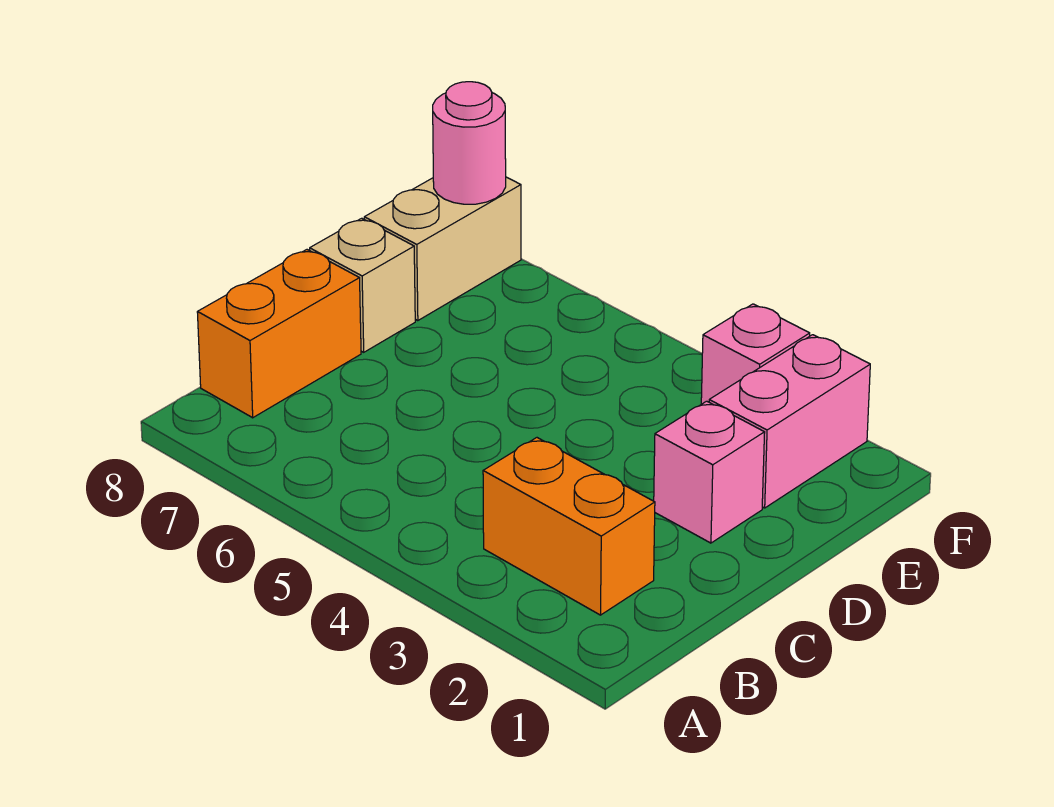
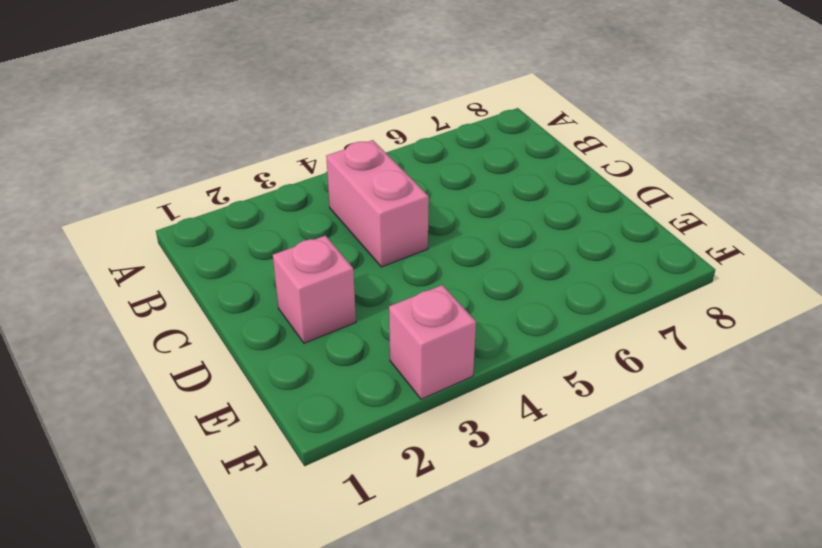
pink brick B4:C4 level 1 -> pink brick E2:F2 level 1
none -> orange brick B2:B3 level 1
none -> orange brick B8:C8 level 1

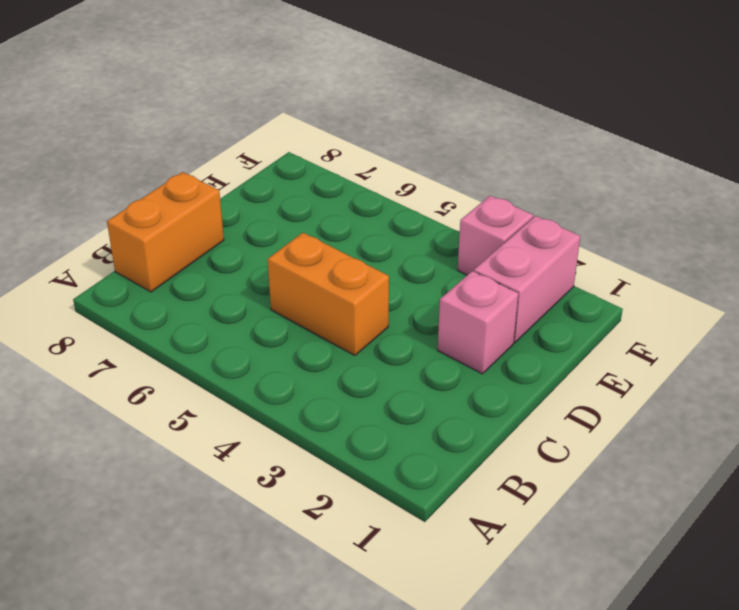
orange brick C4:C5 level 1 -> orange brick B2:B3 level 1
none -> tan brick D8 level 1
none -> tan brick E8:F8 level 1

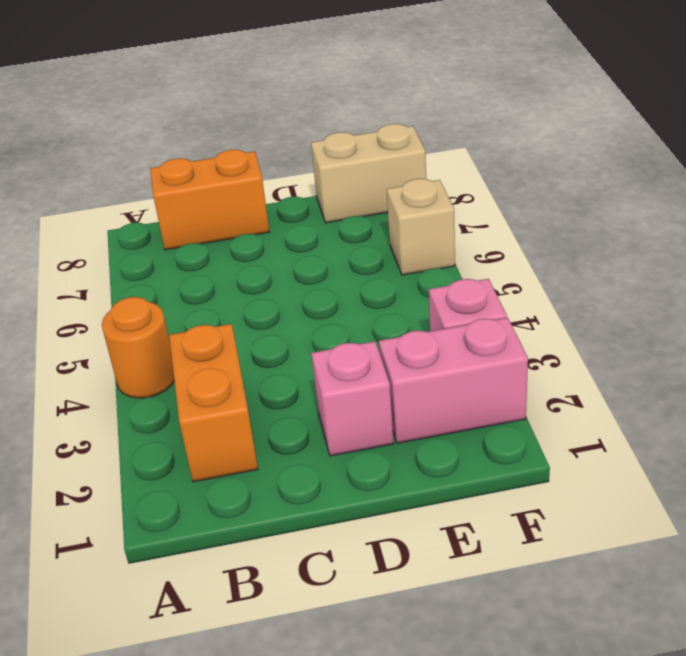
orange round brick A4 level 1 -> none
tan brick F6 level 1 -> tan brick D8 level 1
none -> pink round brick F8 level 2

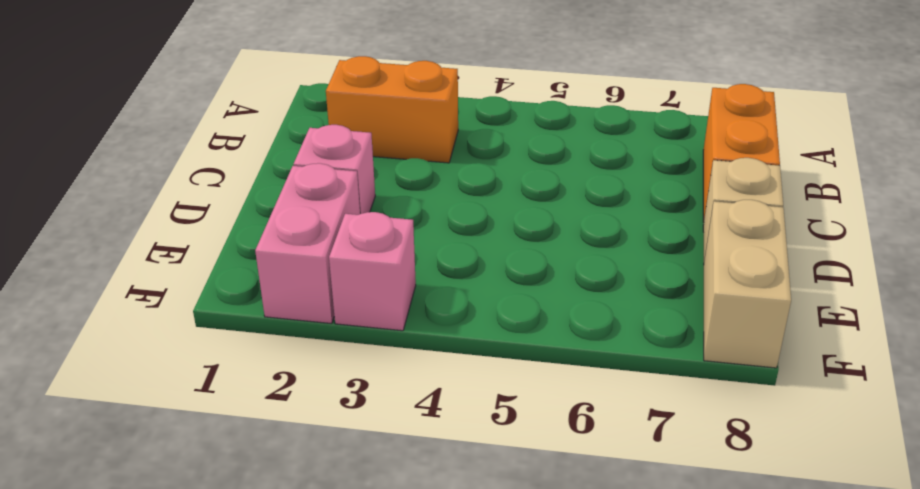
none -> pink round brick F8 level 2

